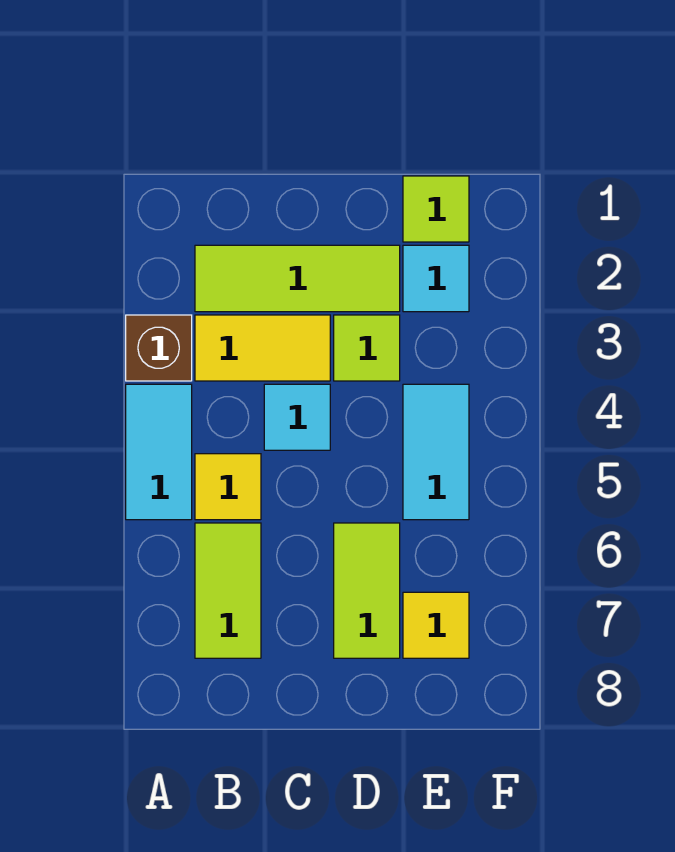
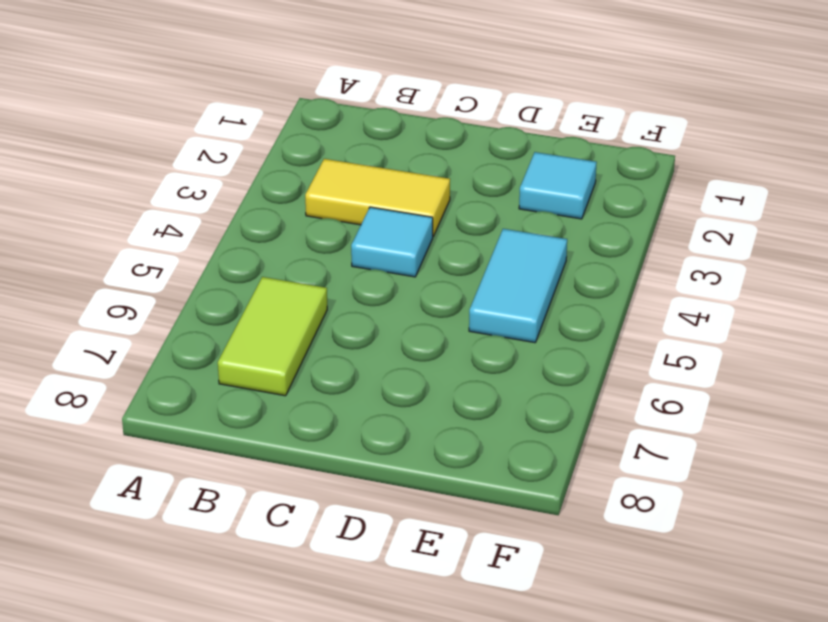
none -> brown brick A3 level 1
none -> cyan tile A4:A5 level 1
none -> lime tile B2:D2 level 1

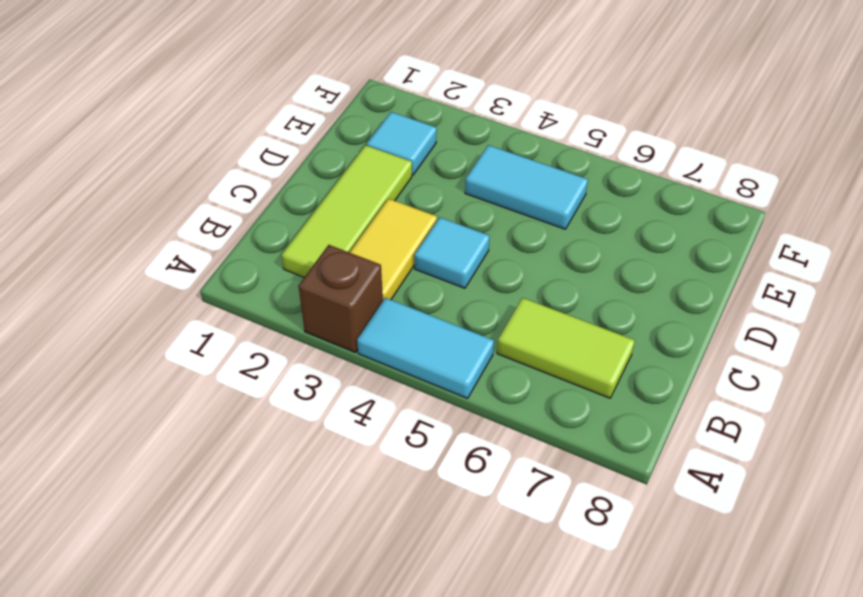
none -> yellow tile B5 level 1
none -> lime tile D3 level 1
none -> lime tile D6:D7 level 1

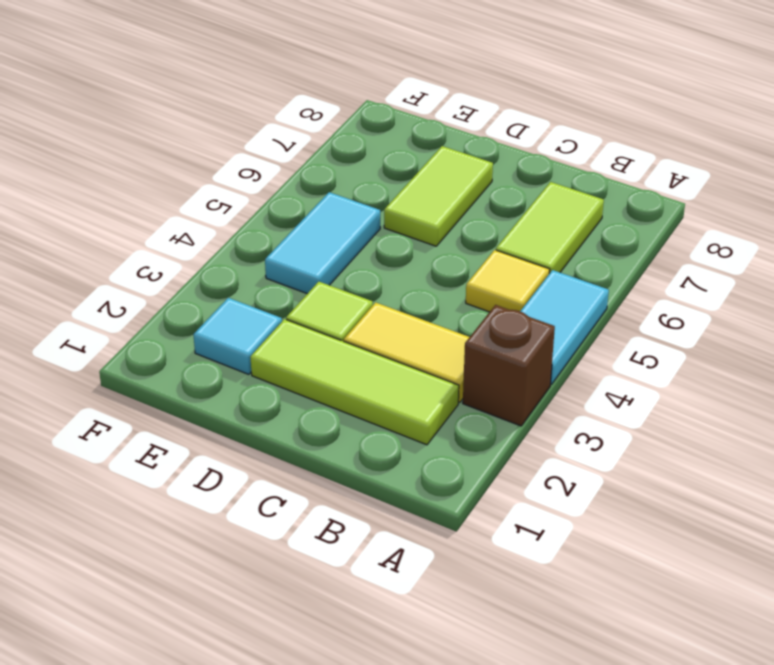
none -> cyan tile C4 level 1
none -> lime tile E1 level 1
none -> yellow tile E7 level 1

